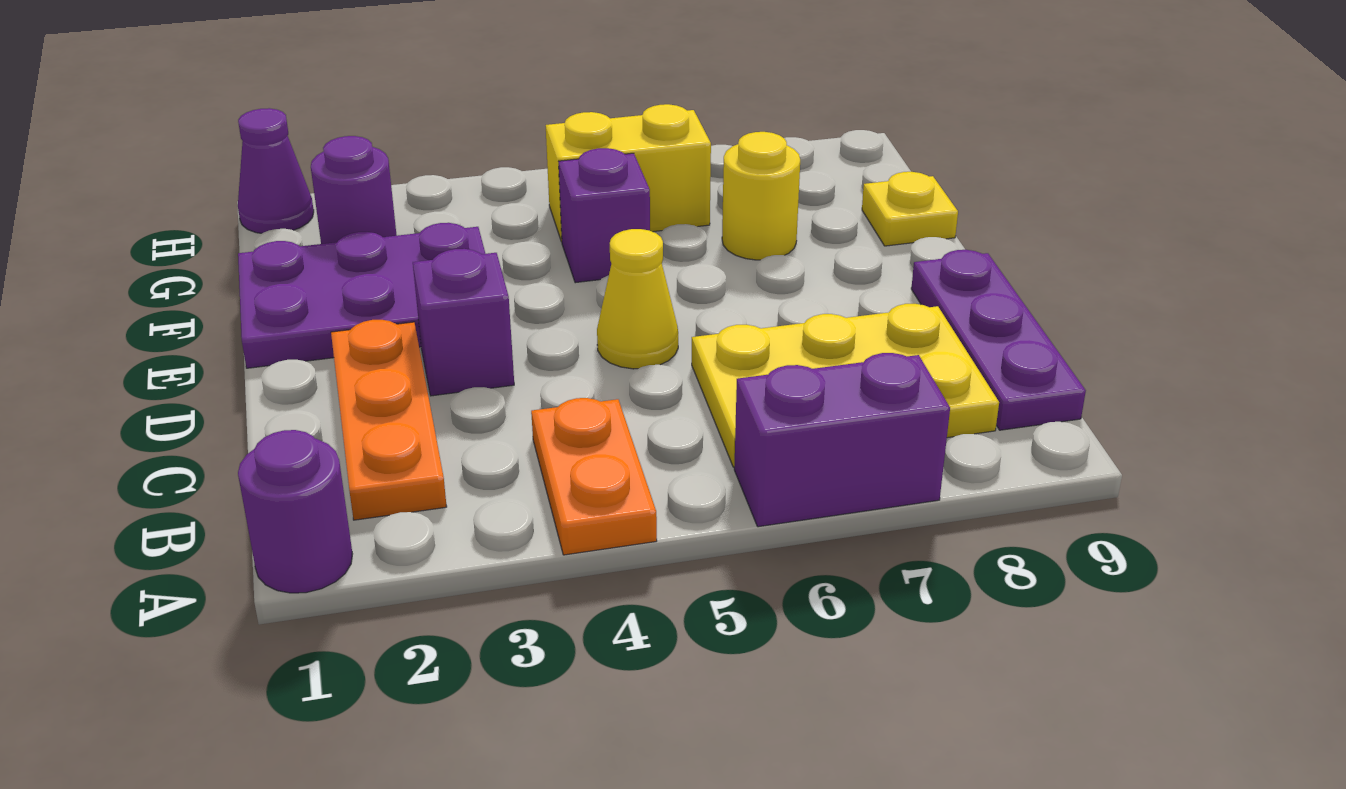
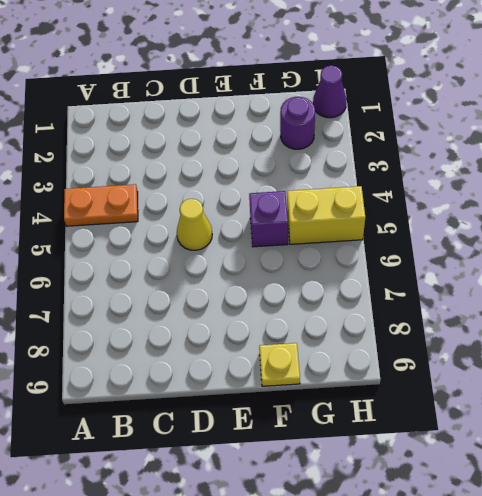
yellow brick G5:H5 level 1 -> yellow brick G5:G6 level 1
none -> purple round brick A1 level 1
none -> purple brick A6:A7 level 1
none -> orange plate B2:D2 level 1

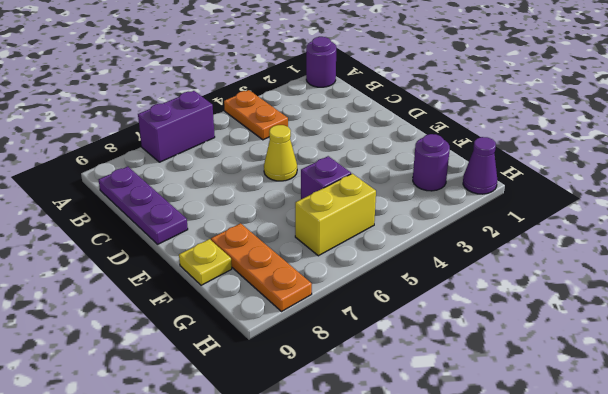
orange plate F8:H8 level 1 -> orange plate B2:D2 level 1
none -> yellow plate B6:C8 level 1
none -> purple brick D3 level 1
none -> purple plate E1:F3 level 1

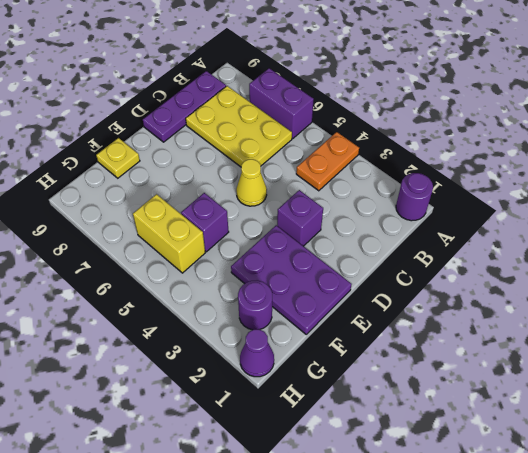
none -> orange plate B2:D2 level 1
none -> yellow round brick F7 level 1

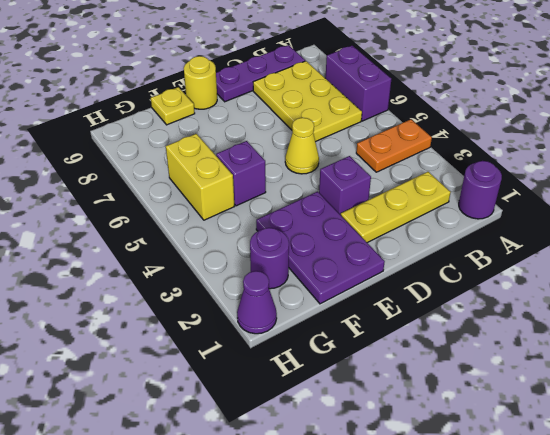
yellow plate B2:D2 level 1 -> orange plate B2:D2 level 1
yellow round brick E9 level 1 -> yellow round brick F7 level 1

